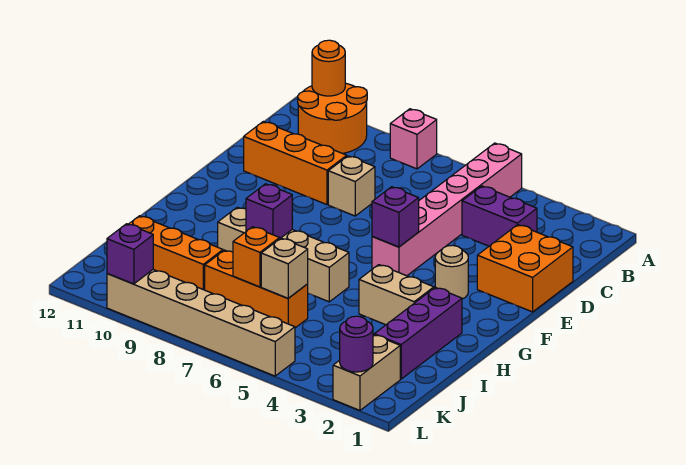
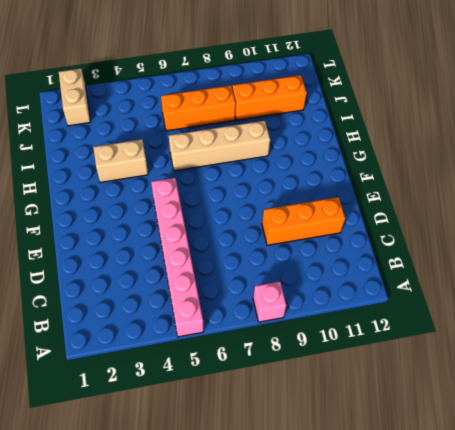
none -> orange round brick A10:B11 level 1
none -> purple brick C3:C4 level 1
none -> orange brick D1:E2 level 1

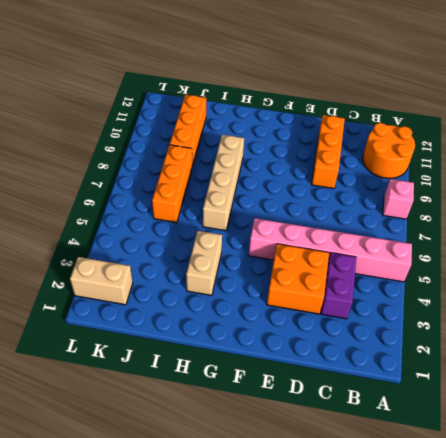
orange brick D3:E4 level 1 -> orange brick D1:E2 level 1
none -> tan brick D8 level 1
none -> tan round brick F3 level 1
none -> purple brick H2:J2 level 1

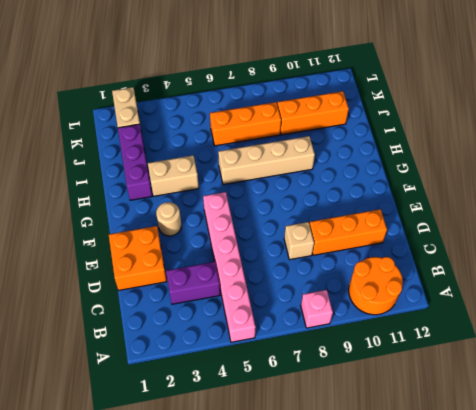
none -> tan brick L5:L10 level 1
none -> orange round brick A11 level 2
none -> purple brick F5 level 2

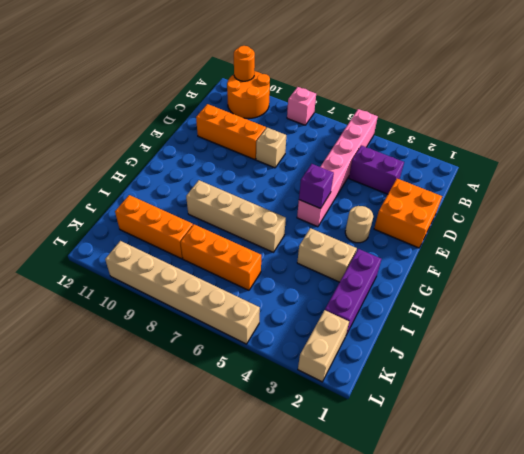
none -> purple brick H8 level 2
none -> tan brick J6 level 2
none -> orange brick J7 level 2

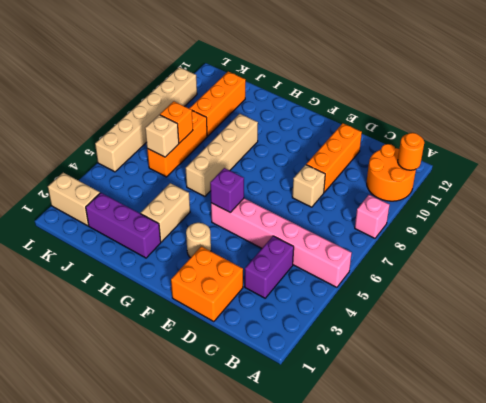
none -> purple brick H8 level 2
none -> purple round brick L2 level 2
none -> purple brick L10 level 2

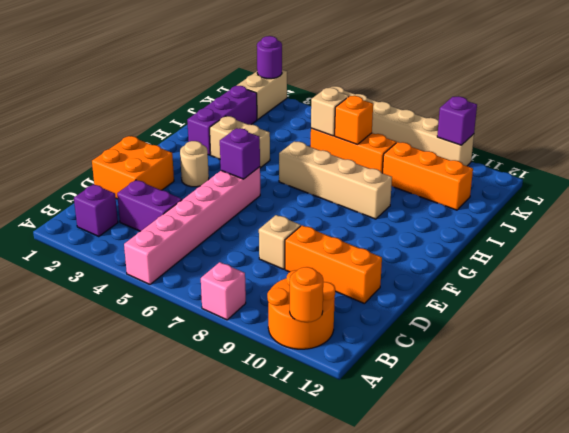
purple brick B2 level 1 -> purple brick H8 level 2

